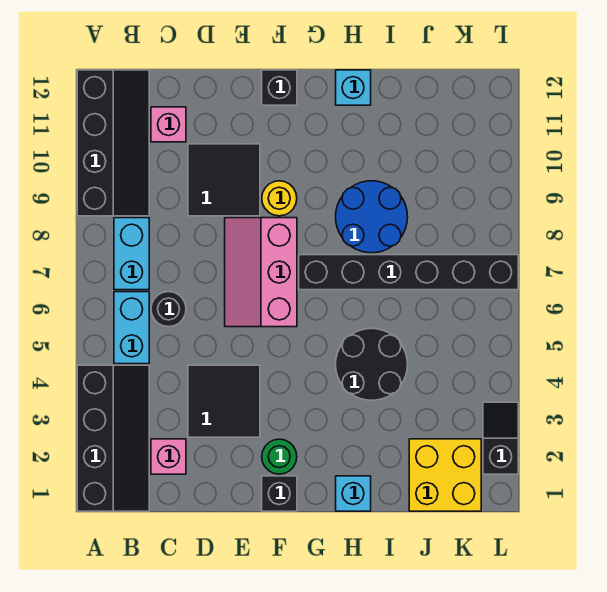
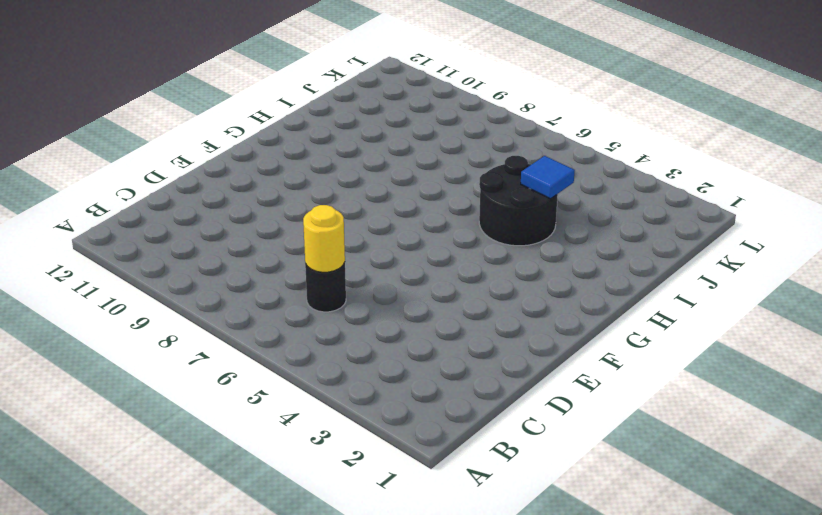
yellow round brick C6 level 2 -> yellow round brick F9 level 1
blue tile I4 level 2 -> none
none -> black slope A1:B4 level 1 top A
none -> black slope A9:B12 level 1 top A
none -> cyan brick B5:B6 level 1

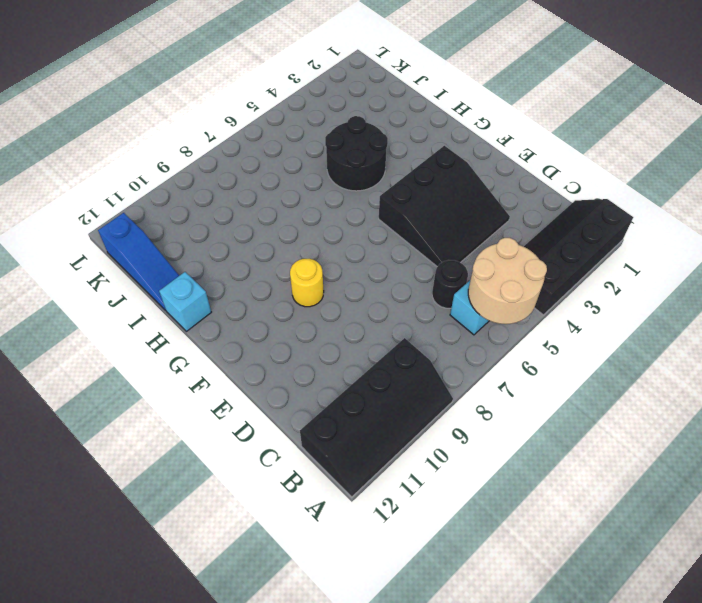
tan round brick A5:B6 level 2 -> none
black slope A9:B12 level 1 top B -> black slope A9:B12 level 1 top A
black slope D3:F5 level 1 top F -> black tile D3:E4 level 1
blue slope I12:K12 level 1 top K -> none
none -> cyan brick B7:B8 level 1
none -> pink brick C2 level 1
none -> pink brick C11 level 1

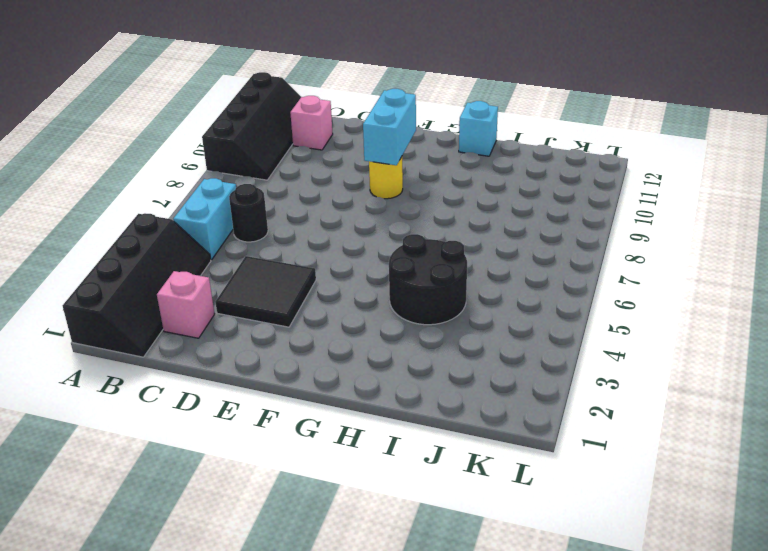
cyan brick F9:F10 level 2 -> cyan brick B7:B8 level 1
none -> black tile D9:E10 level 1
none -> pink slope E6:F8 level 1 top F
none -> black brick F1 level 1

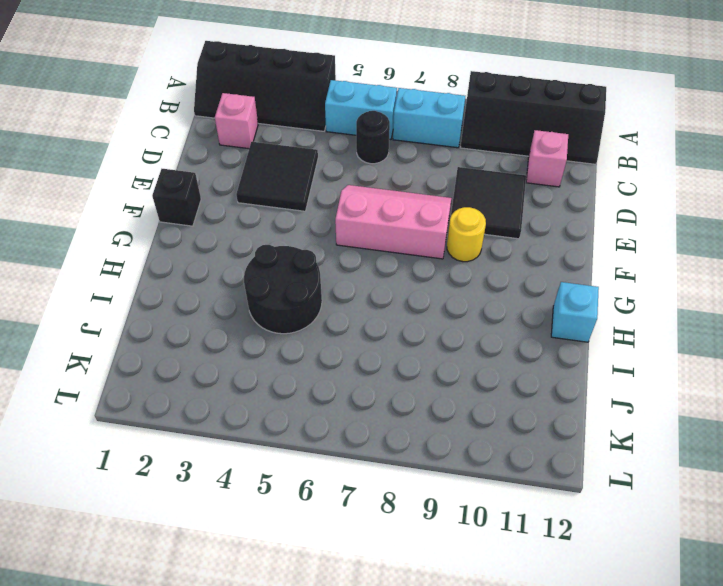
none -> green round brick F2 level 1
none -> black brick F12 level 1
none -> black brick G7:L7 level 1

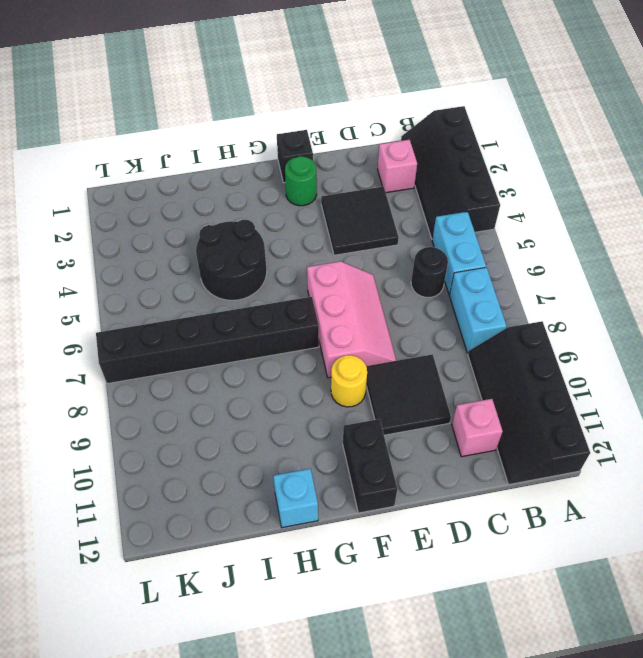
black brick F11:F12 level 1 -> black brick F12 level 1
none -> cyan brick H1 level 1
none -> blue round brick H8:I9 level 1
none -> yellow brick J1:K2 level 1

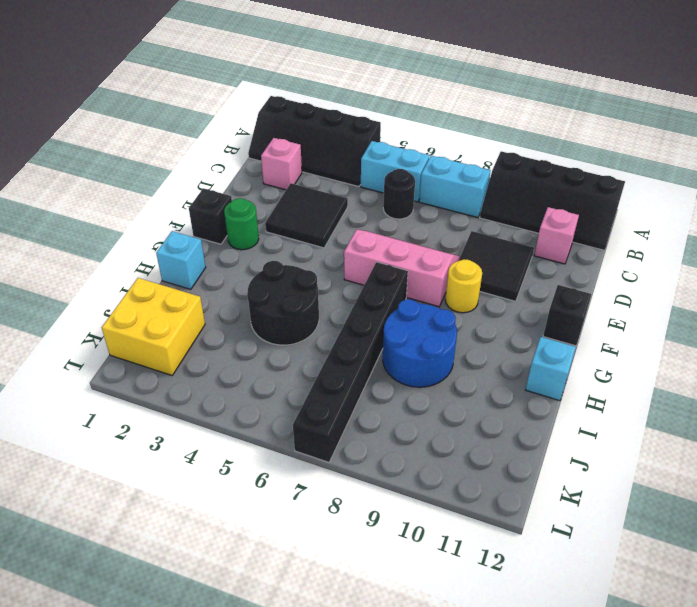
none -> black slope L2:L3 level 1 top 2

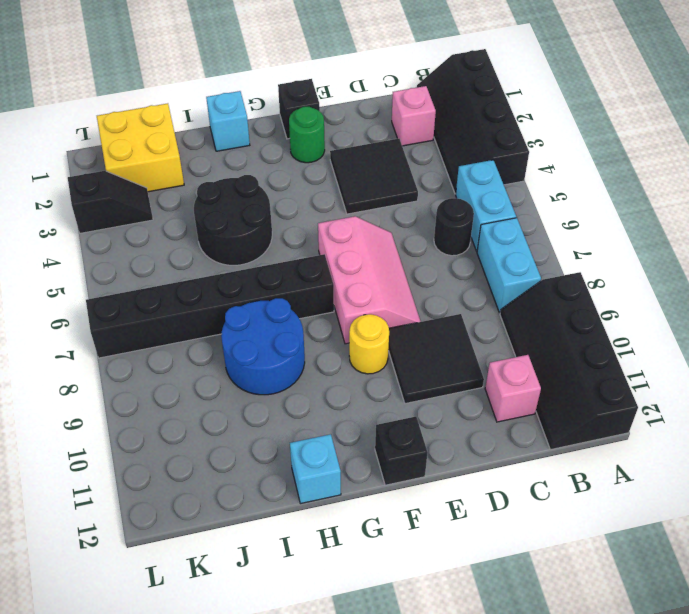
black slope K3:L3 level 1 top L -> black slope L2:L3 level 1 top 2

